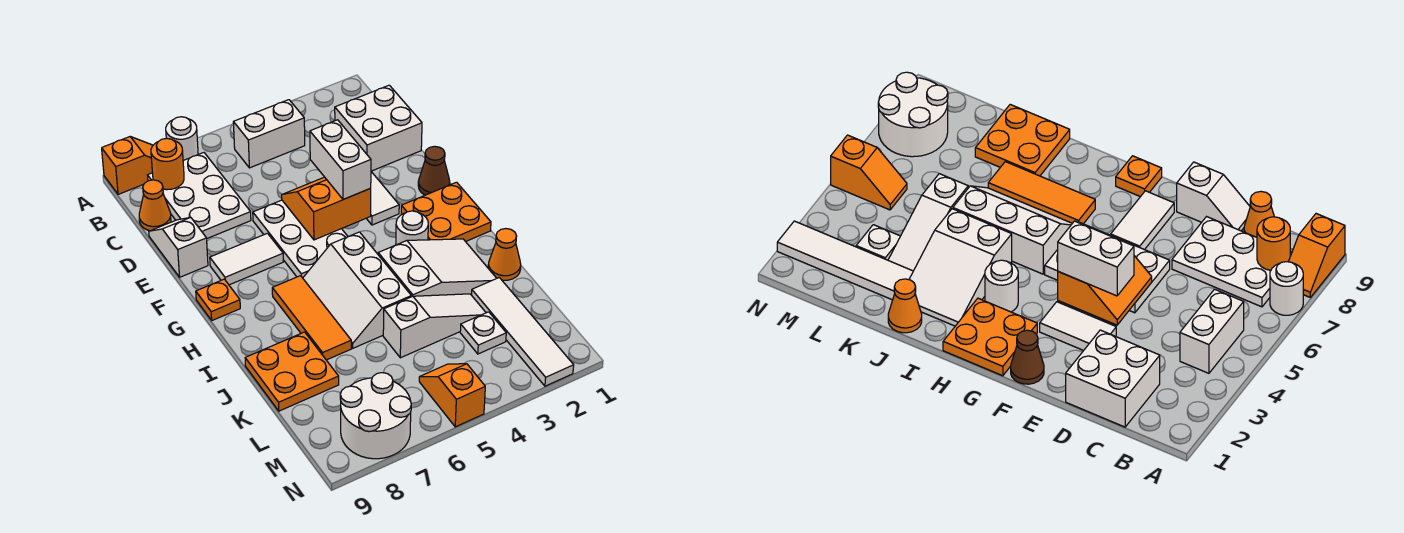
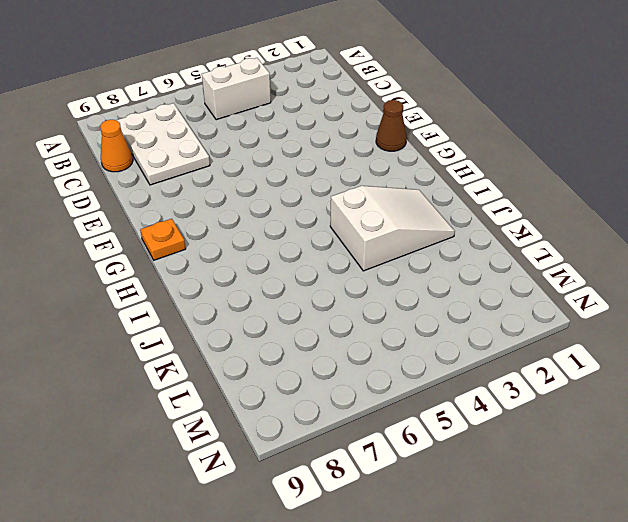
none -> white round brick A7 level 1
none -> orange slope A8:A9 level 1 top 9
none -> white brick C1:D2 level 1

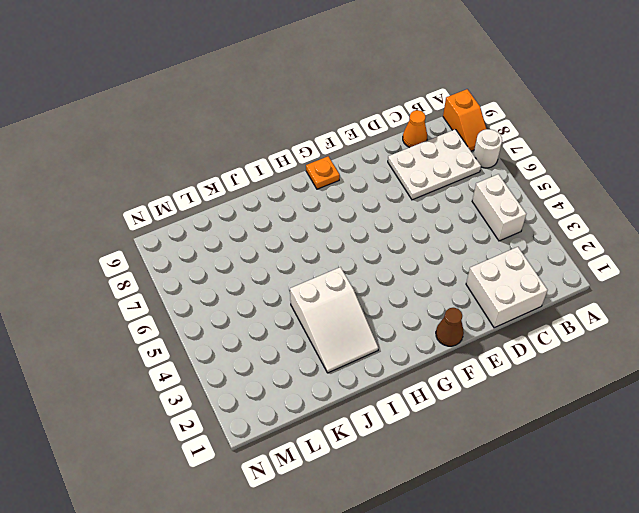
none -> white slope D9:E9 level 1 top E
none -> white tile E3:F3 level 1
none -> white plate E5:G6 level 1

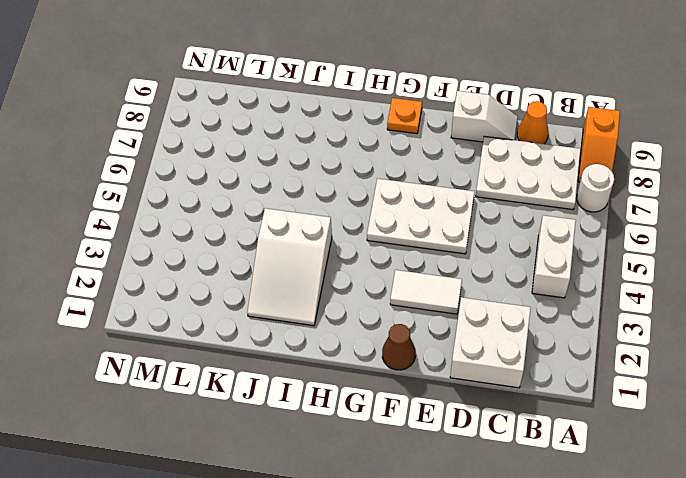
none -> white tile F7:F8 level 1
none -> orange plate G1:H2 level 1
none -> white round brick H3 level 1

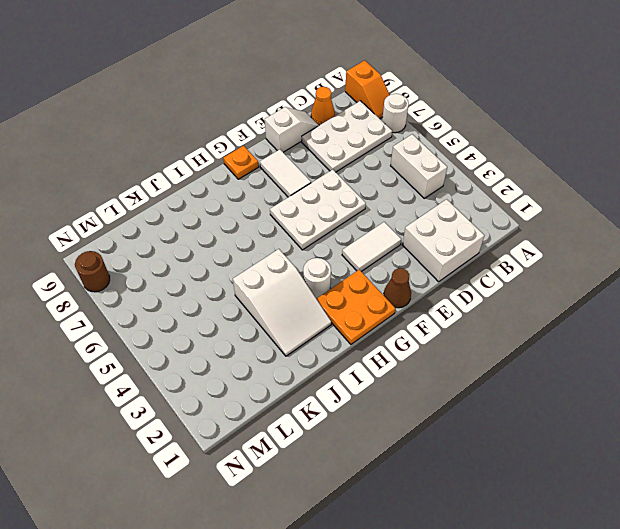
brown round brick N8 level 1 -> white round brick M7:N8 level 1
none -> white slope H5:J6 level 1 top 5
none -> orange tile H7:J7 level 1
none -> orange cone J1 level 1

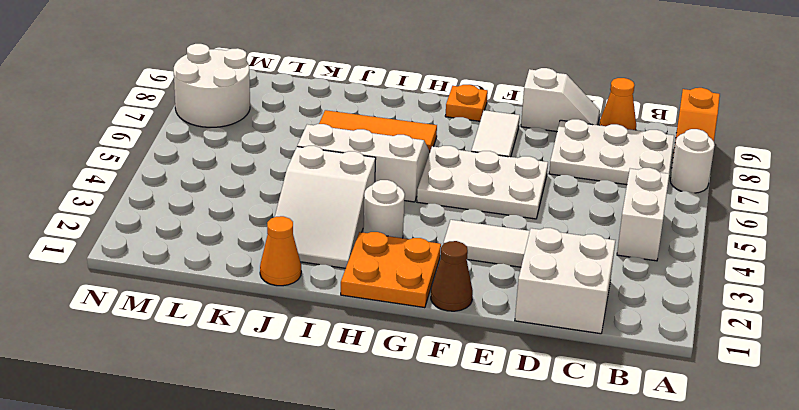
none -> orange plate J8:K9 level 1
none -> white tile K2:N2 level 1
none -> white slope K3:K5 level 1 top 5

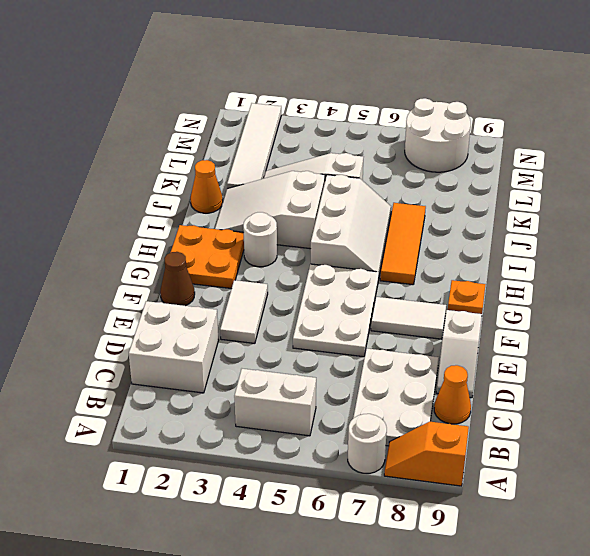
none -> orange plate J8:K9 level 1
none -> white plate L3 level 1
none -> orange slope M5:N5 level 1 top N

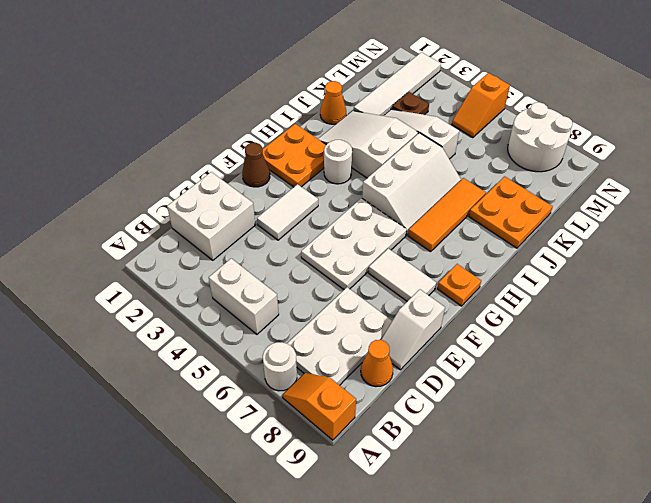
brown plate L3 level 1 -> white plate L3 level 1
none -> orange round brick B8 level 2
none -> orange slope E4:F5 level 2 top F
none -> white brick E4:F4 level 3

